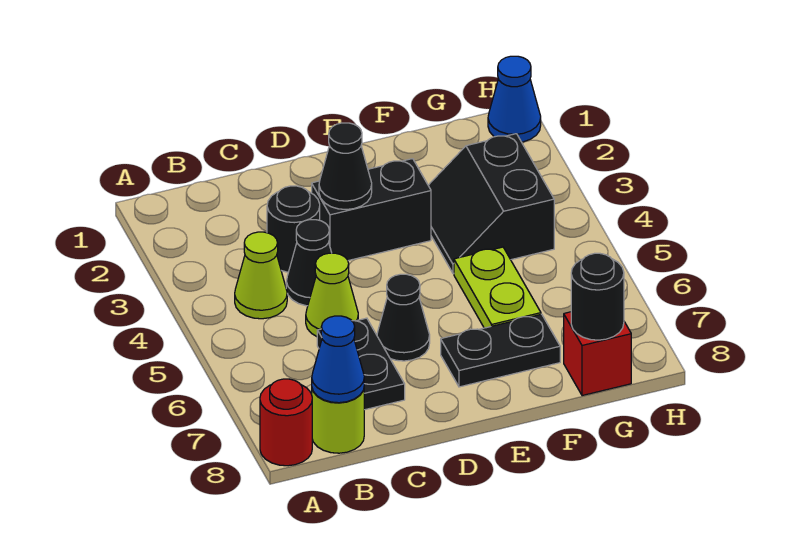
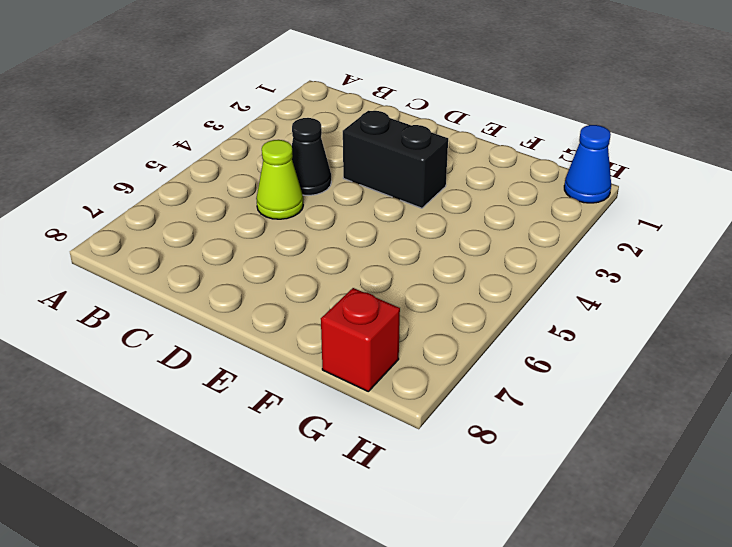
none -> red round brick A8 level 1
none -> lime cone B4 level 1
none -> lime round brick B8 level 1

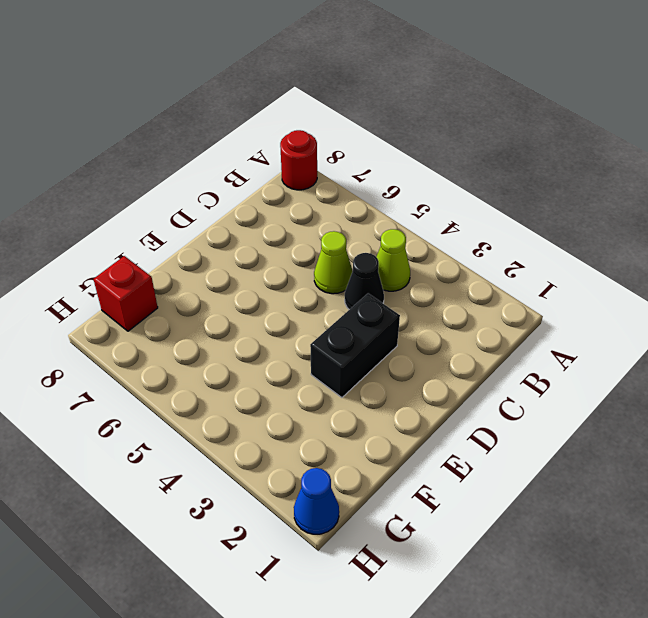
none -> lime round brick B8 level 1
none -> black round brick C3 level 1
none -> black plate C6:C7 level 1

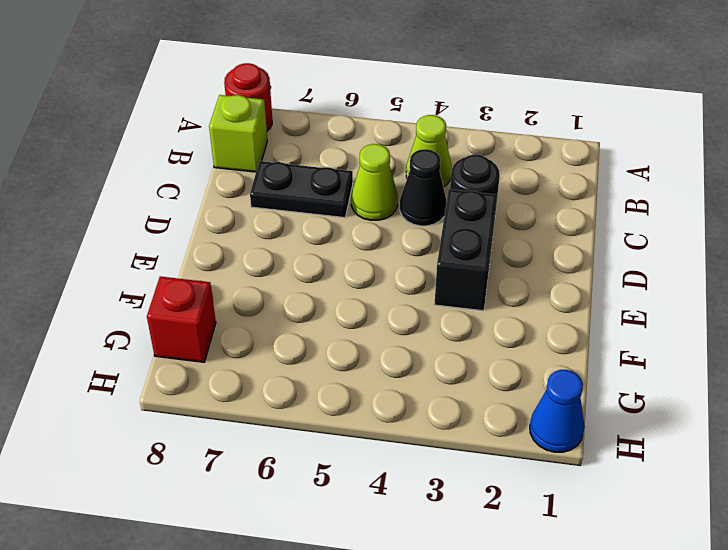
lime brick B8 level 1 -> lime round brick B8 level 1
none -> black cone D6 level 1
none -> black plate E7:F7 level 1
none -> black slope F3:G4 level 1 top G

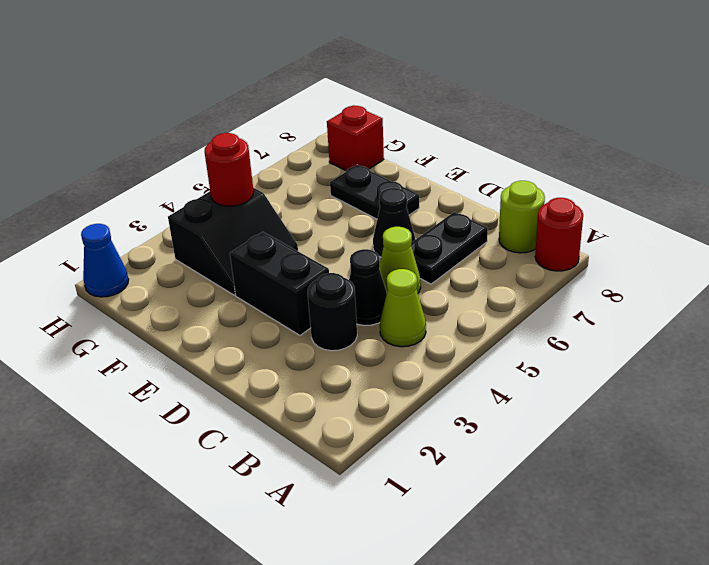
red round brick G4 level 2 -> none
none -> lime plate F5:F6 level 1
none -> blue cone B8 level 2
none -> black cone D3 level 2

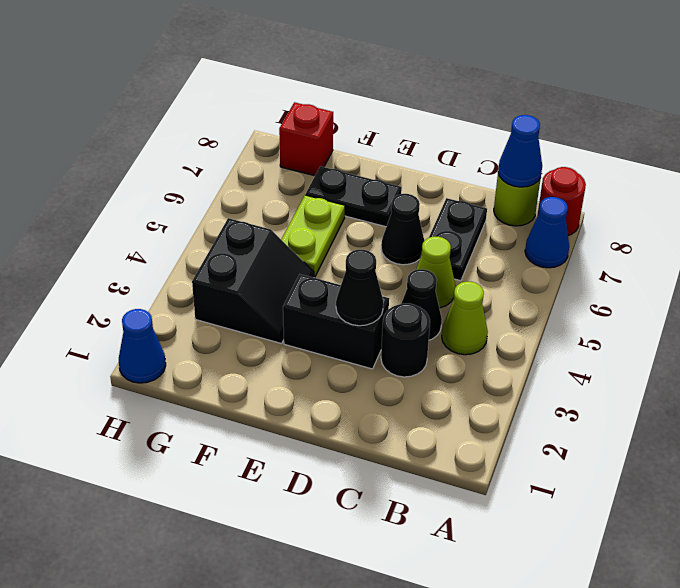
blue cone A7 level 1 -> none
none -> black round brick G8 level 2

